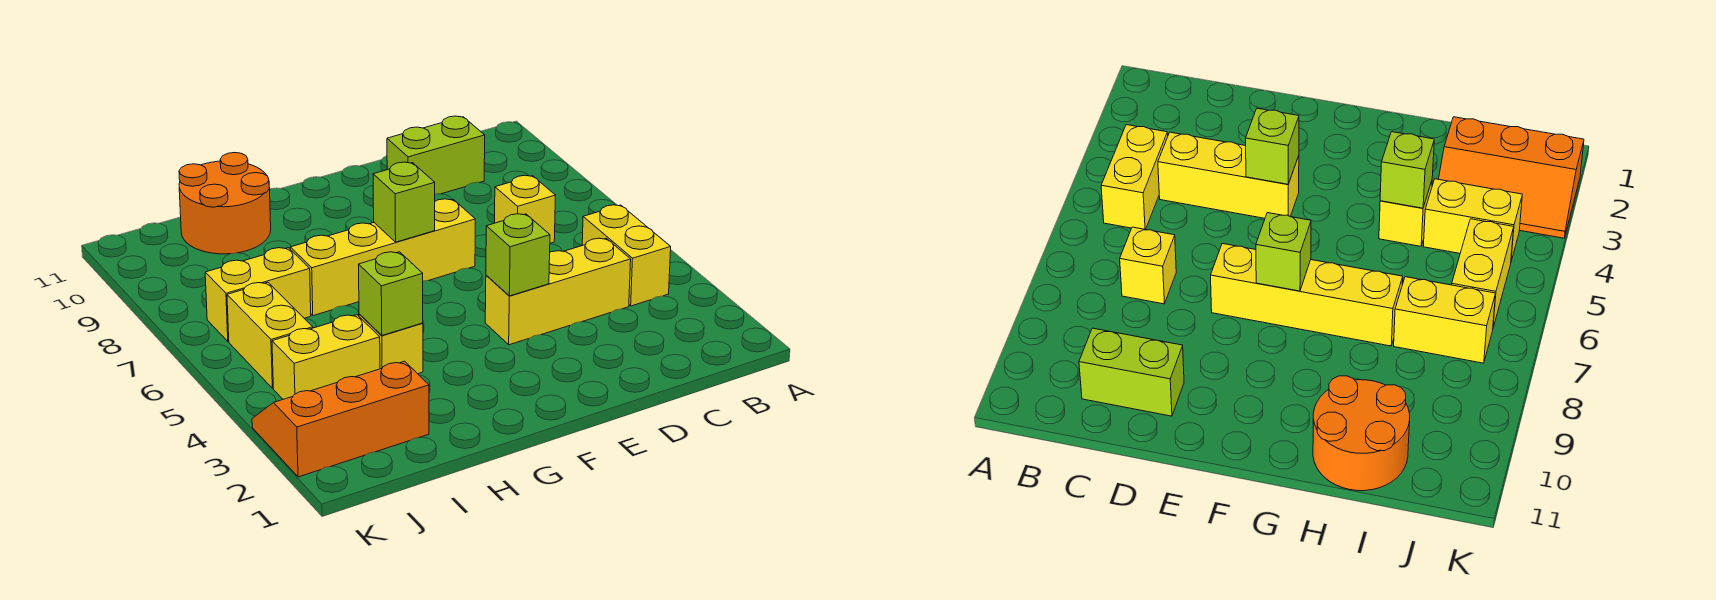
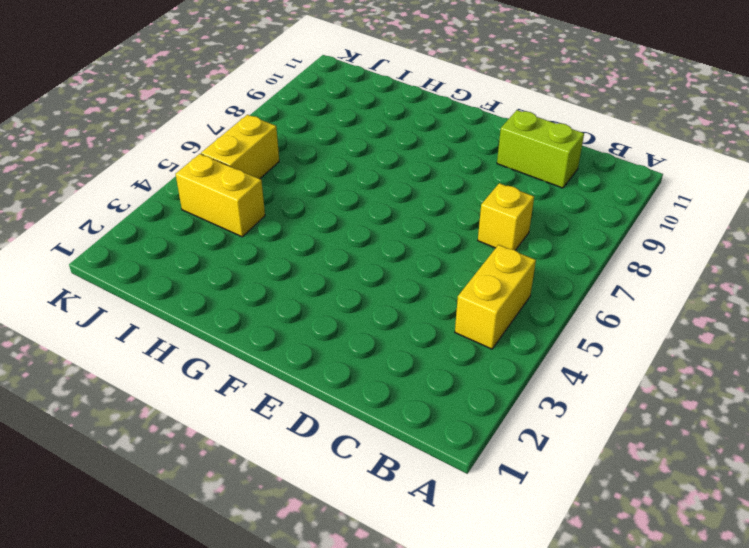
none -> yellow brick C4:E4 level 1
none -> yellow brick E7:H7 level 1
none -> yellow brick H4 level 1

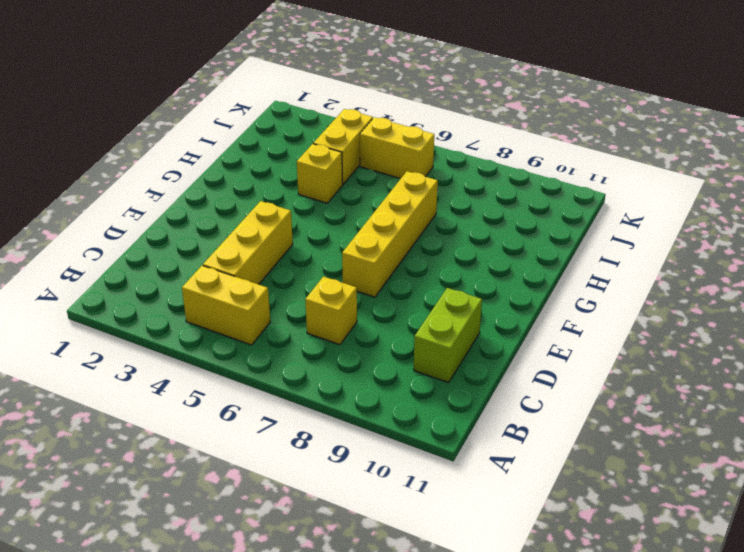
none -> orange round brick H10:I11 level 1
none -> orange slope I2:K3 level 1 top 2
none -> yellow brick I7:J7 level 1

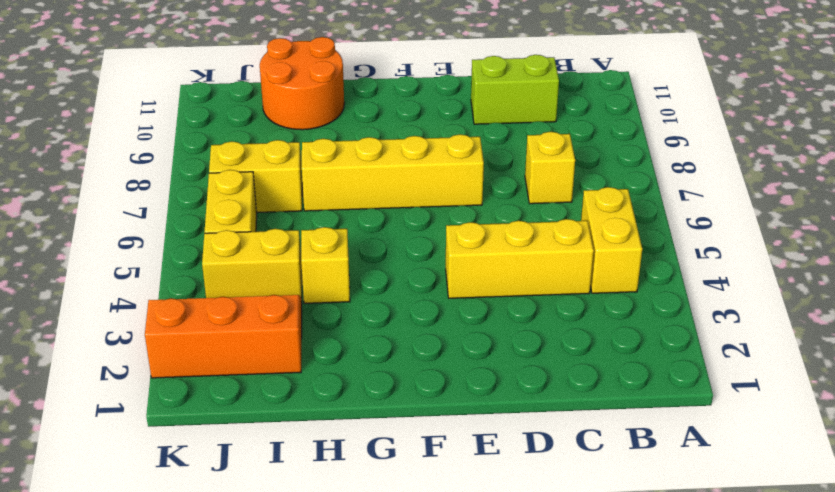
none -> lime brick E4 level 2
none -> lime brick F7 level 2
none -> lime brick H4 level 2

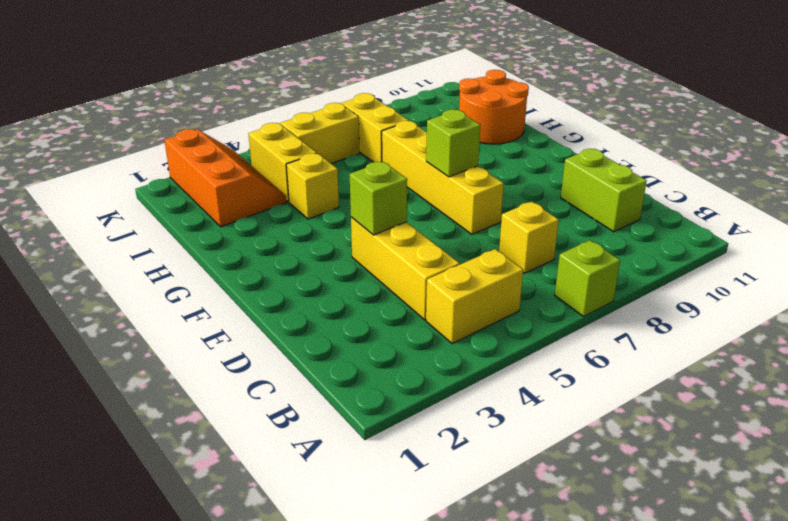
lime brick A7 level 1 -> lime brick H4 level 2

